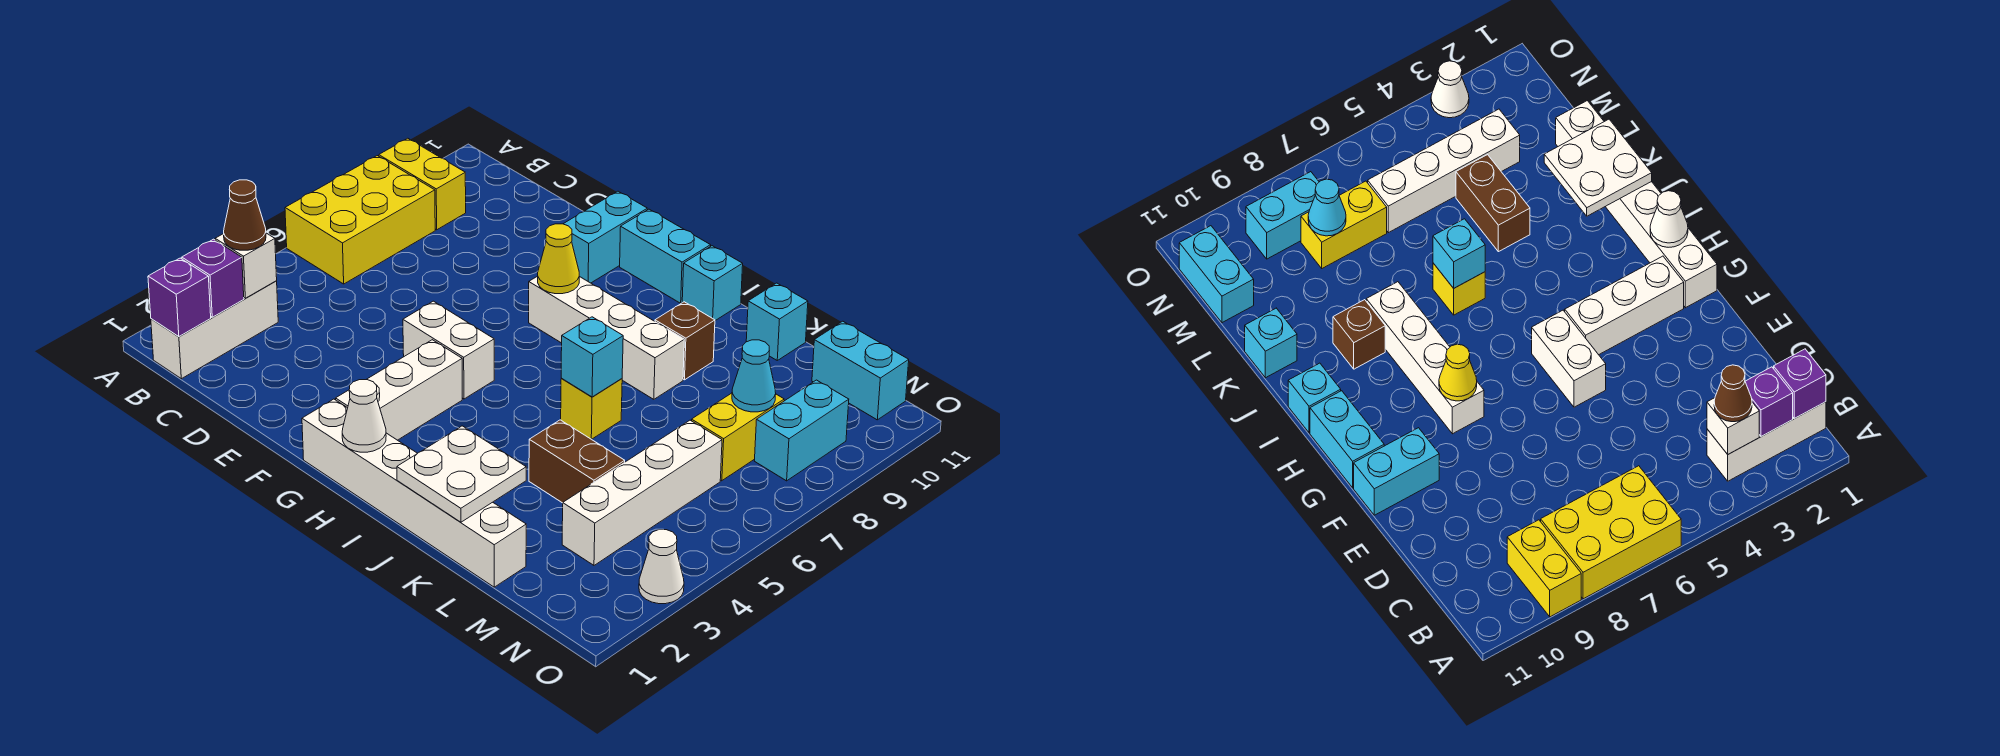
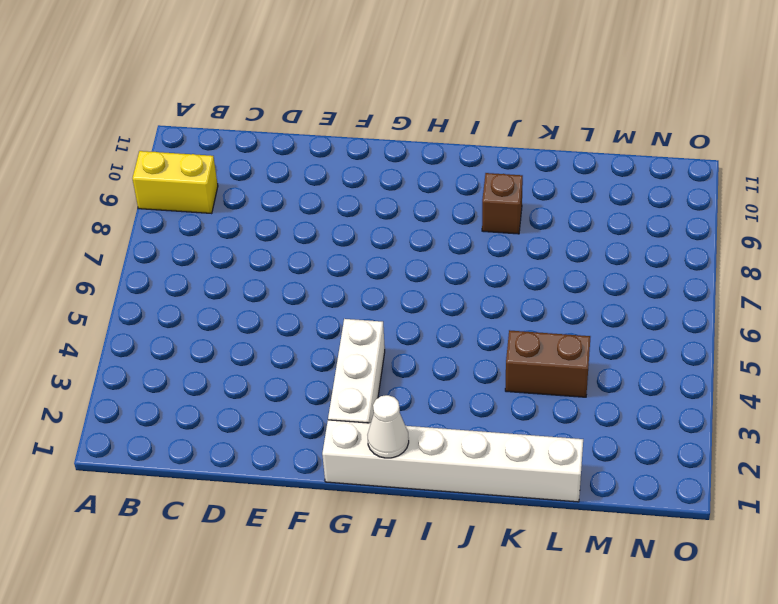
none -> yellow brick A6:B8 level 1
none -> white brick B1:B3 level 1
none -> white brick F5:G5 level 1

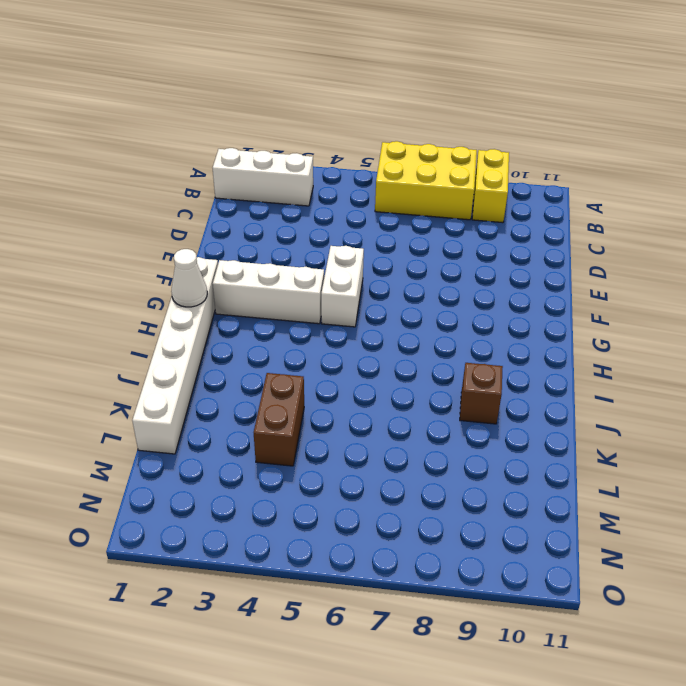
none -> cyan brick F10:F11 level 1
none -> white brick G8:J8 level 1
none -> cyan brick G11:H11 level 1

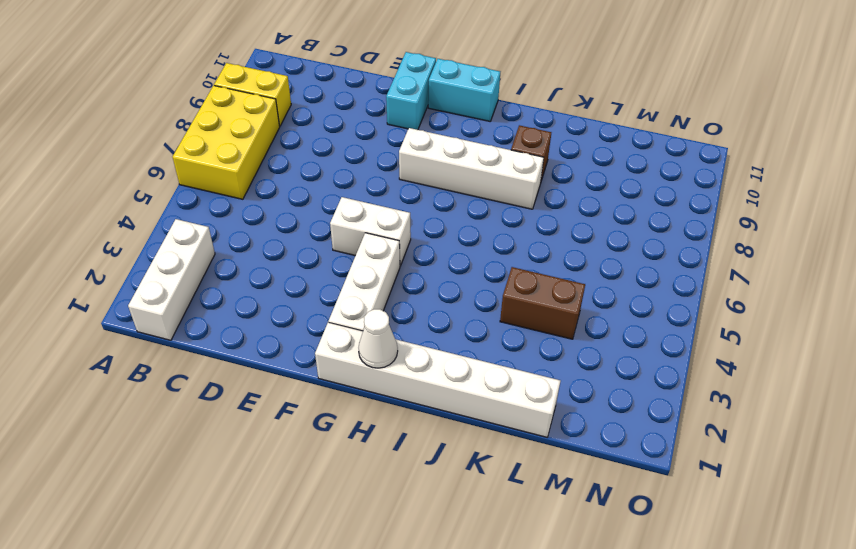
none -> cyan brick I11 level 1
none -> yellow brick J6 level 1
none -> cyan brick K11 level 1

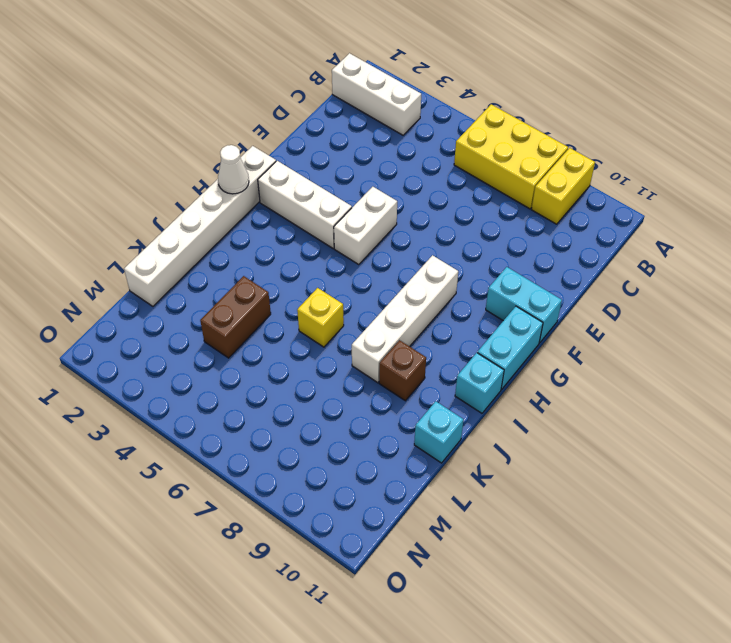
none -> white brick M3:M6 level 1
none -> yellow brick M7:M8 level 1
none -> cyan brick M11:N11 level 1

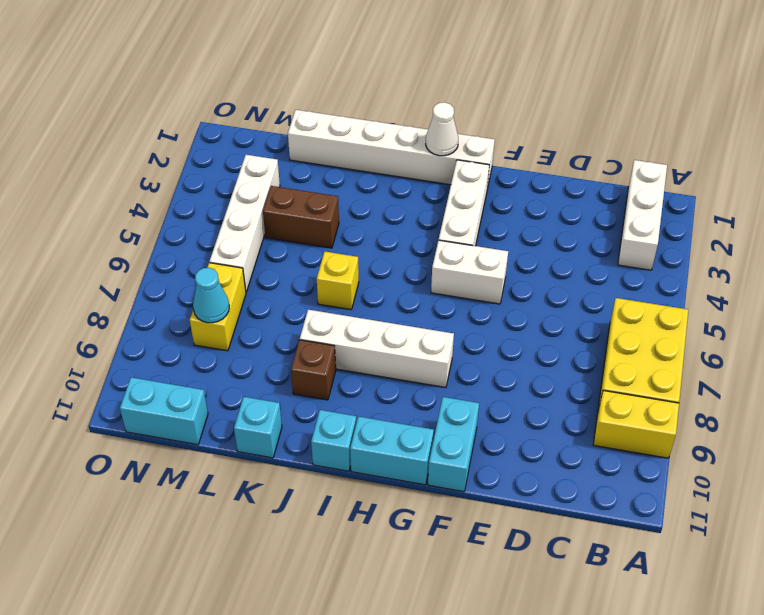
none -> cyan brick N8:N9 level 1
none -> white cone O3 level 1
none -> purple brick B1 level 2

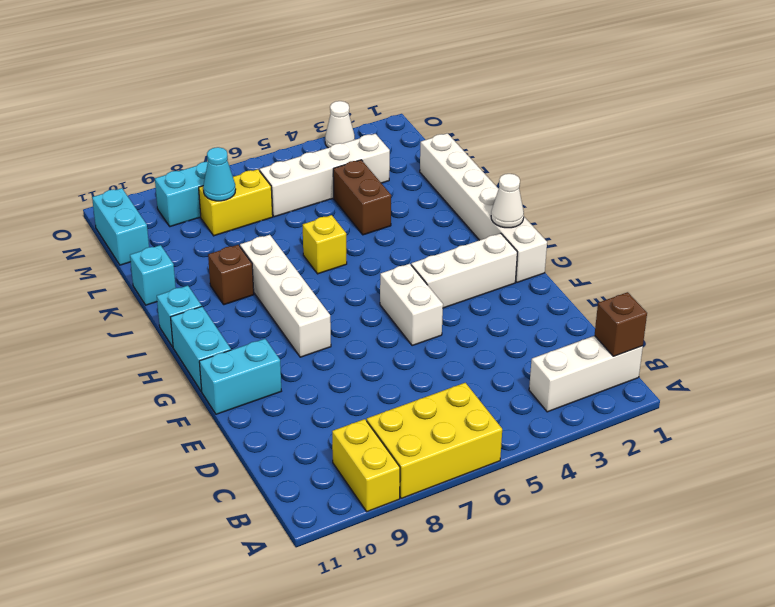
brown brick B1 level 2 -> purple brick B1 level 2
none -> purple brick B2 level 2
none -> white brick B3 level 2
none -> yellow cone G8 level 2

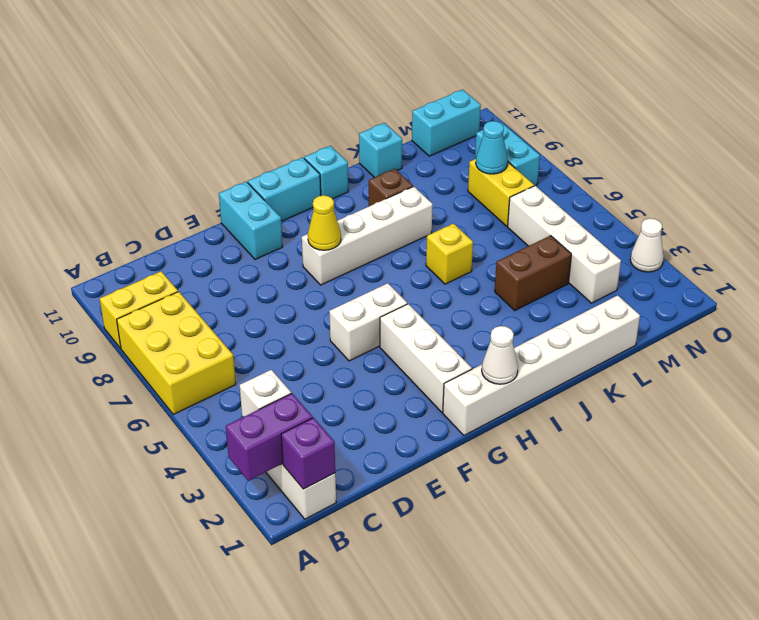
purple brick A2:B2 level 2 -> purple brick B2 level 2
none -> white plate J1:K2 level 2
none -> cyan brick J6 level 2
none -> brown cone B3 level 3

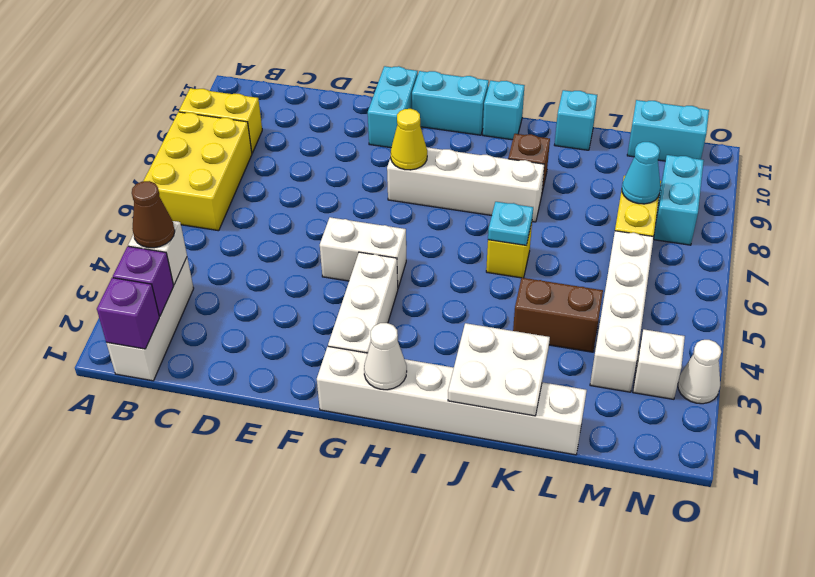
cyan plate J6 level 2 -> cyan brick J6 level 2
white brick N3 level 1 -> none

